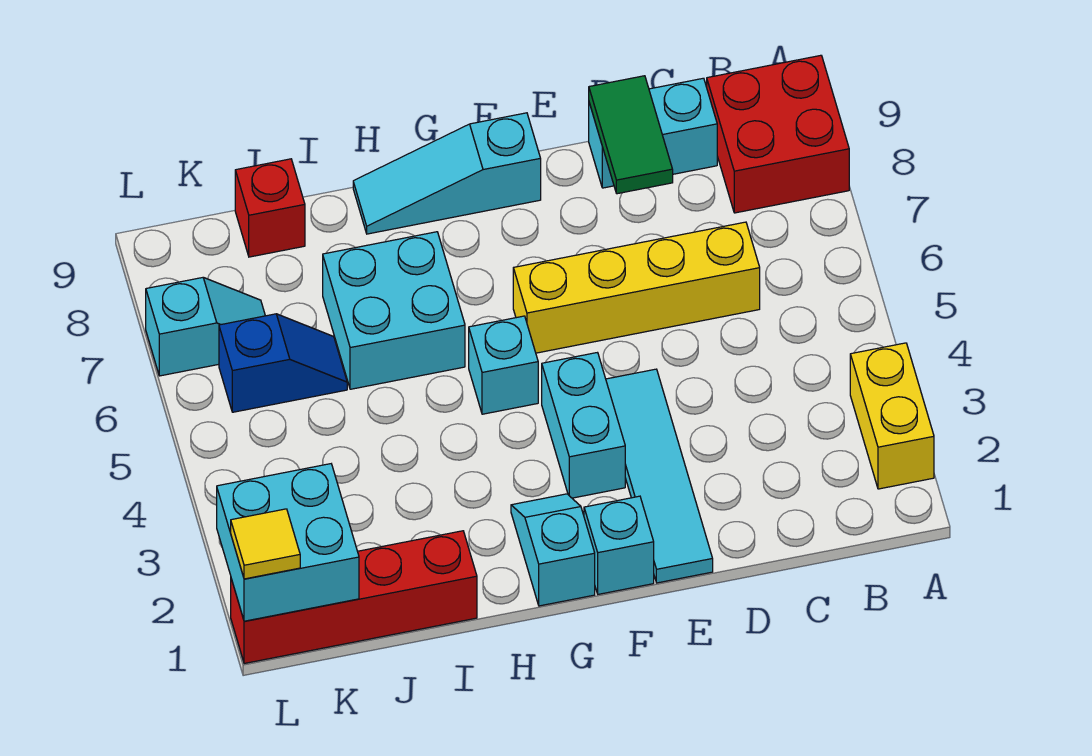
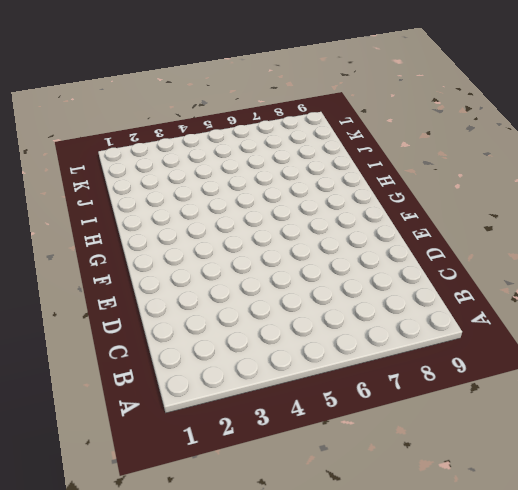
none -> yellow brick A2:A3 level 1
none -> red brick A8:B9 level 1
none -> yellow brick C6:F6 level 1

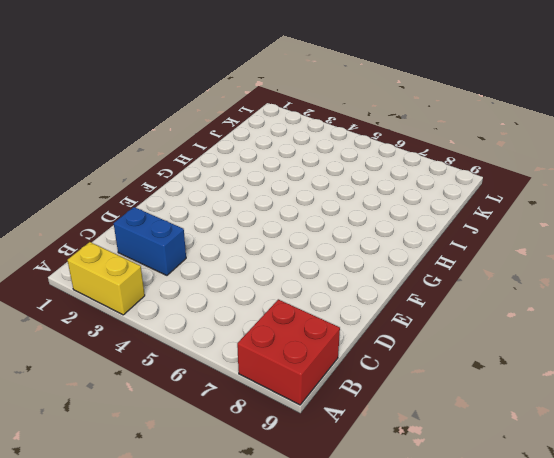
blue brick C2:C3 level 1 -> none
none -> yellow brick C6:F6 level 1
none -> cyan brick C9:D9 level 1
none -> cyan tile E1:E4 level 1

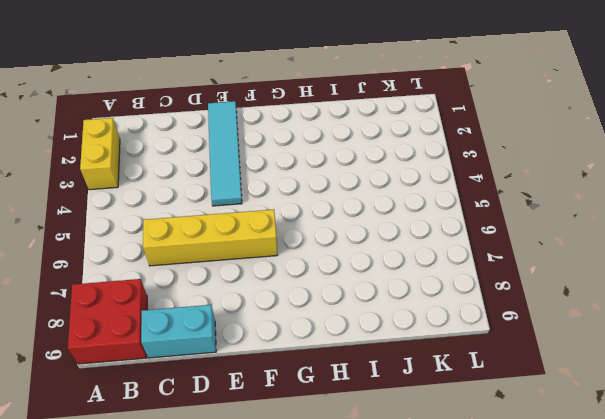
none -> cyan brick F1 level 1
none -> cyan brick F3:F4 level 1
none -> cyan slope F9:H9 level 1 top F

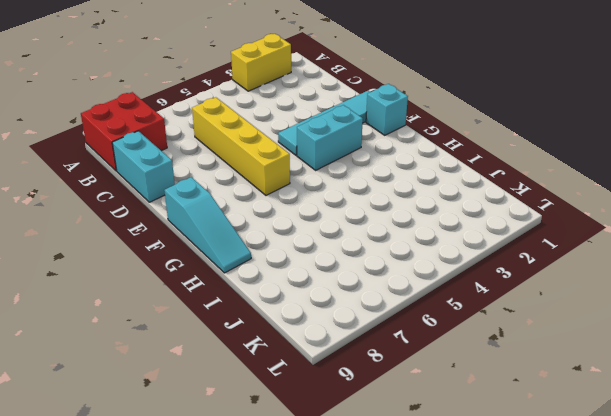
none -> cyan slope G1:G2 level 1 top 1
none -> cyan brick G5 level 1
none -> cyan brick H6:I7 level 1

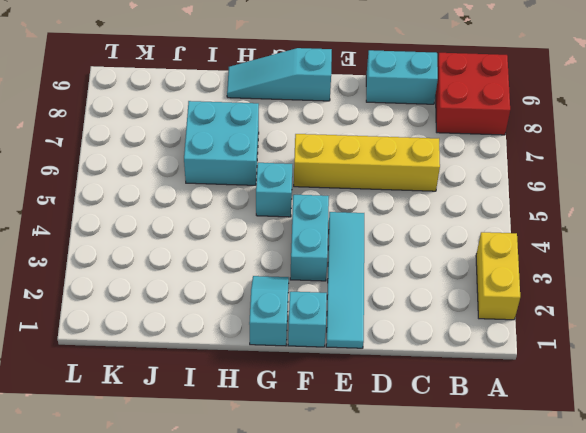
none -> red brick I1:L1 level 1
none -> blue slope J6:K6 level 1 top K
none -> red brick J9 level 1

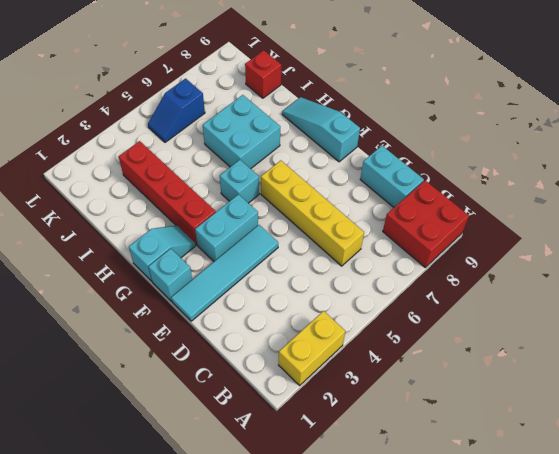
red brick G3:J3 level 1 -> red brick I1:L1 level 1
blue slope K5:K6 level 1 top 6 -> blue slope J6:K6 level 1 top K
none -> cyan slope K7:L7 level 1 top L
none -> green tile D8:D9 level 2
none -> cyan brick K1:L2 level 2

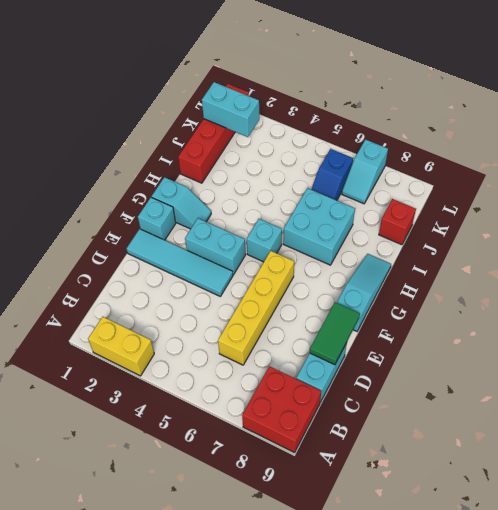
green tile D9:E9 level 2 -> green tile D8:D9 level 2
cyan brick K1:K2 level 2 -> cyan brick K1:L2 level 2
none -> yellow tile L1 level 3

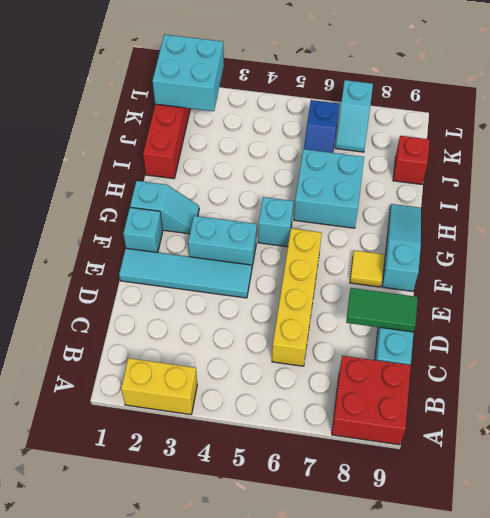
yellow tile F8 level 1 -> yellow tile L1 level 3

